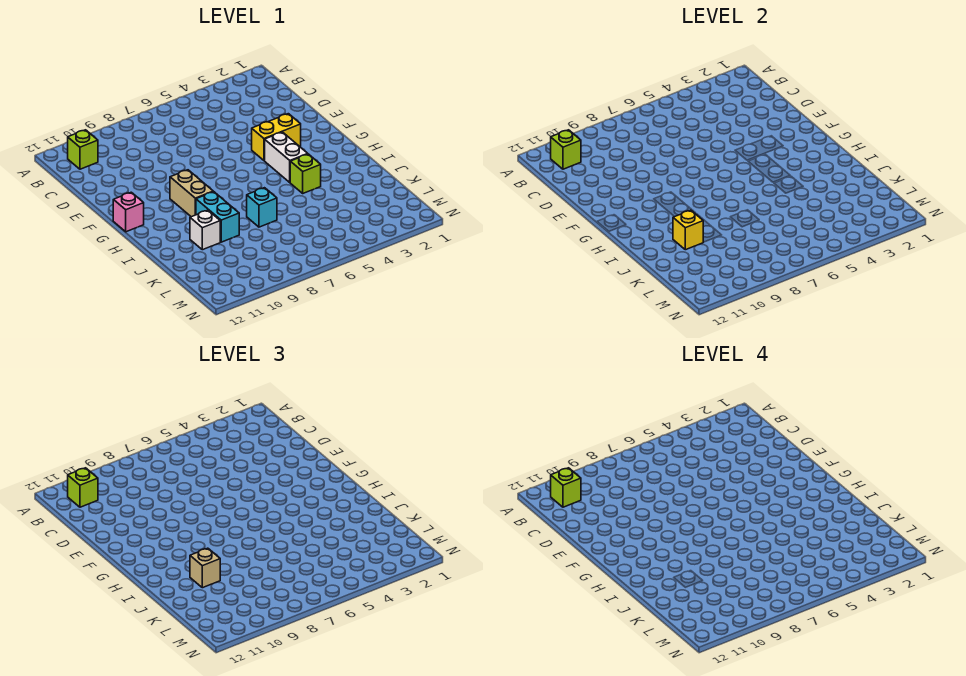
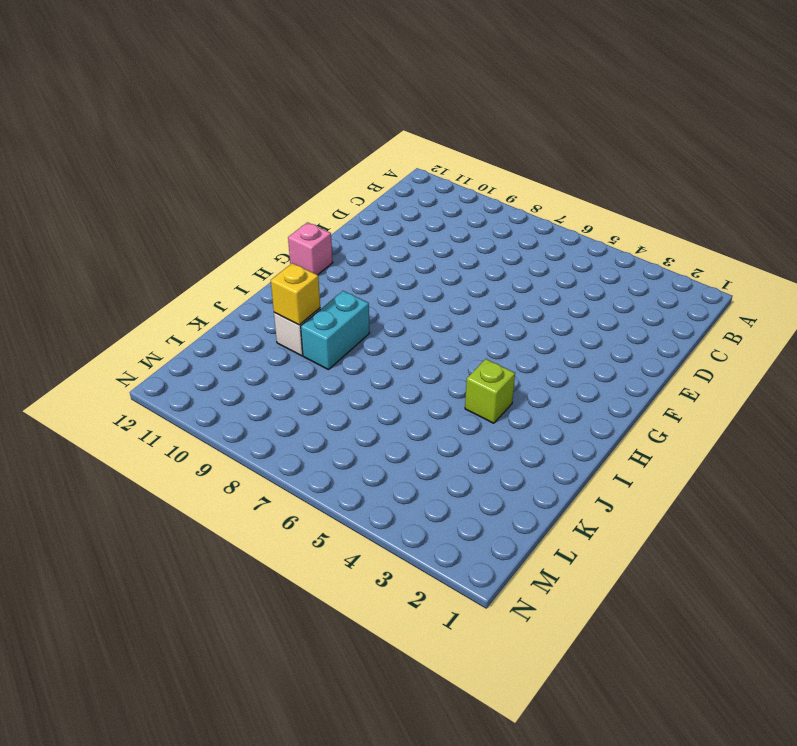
none -> lime brick B11 level 1
none -> yellow brick F3:F4 level 1
none -> white brick G4:H4 level 1

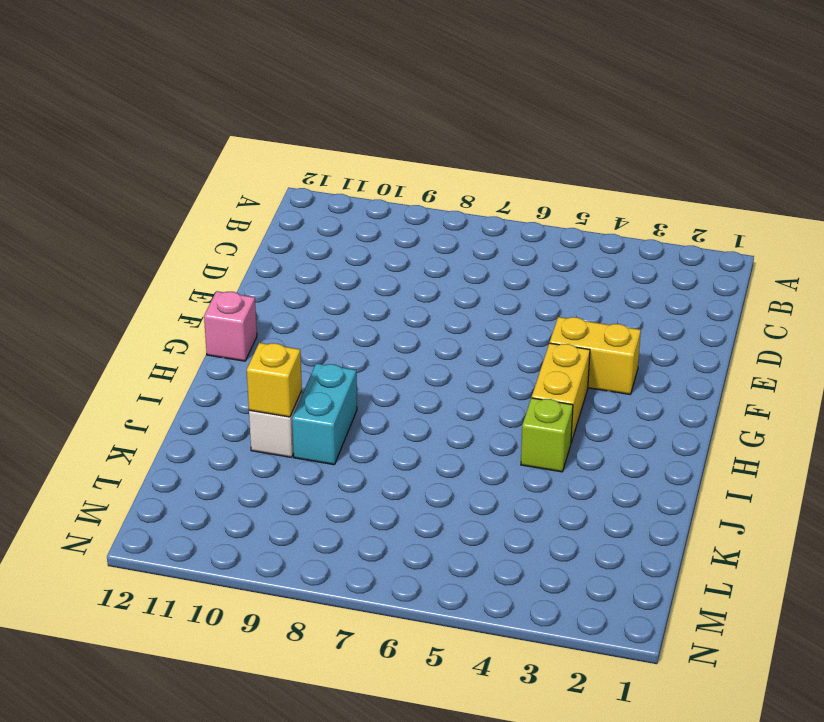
yellow brick G4:H4 level 1 -> white brick G4:H4 level 1
none -> lime brick B11 level 1
none -> tan brick G9:H9 level 1
none -> cyan brick J7 level 1

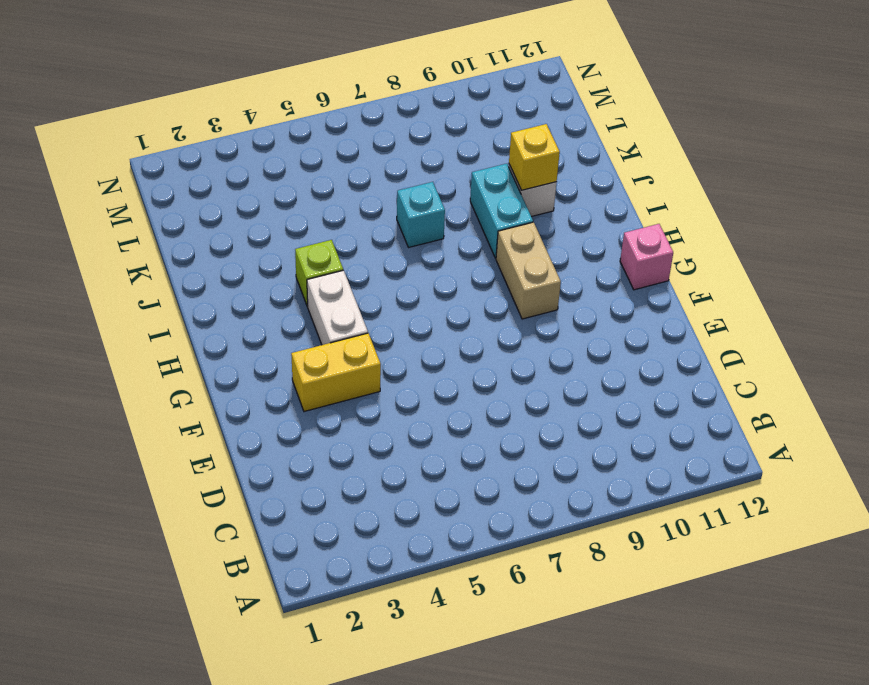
none -> lime brick B11 level 1
none -> lime brick B11 level 2
none -> lime brick B11 level 3

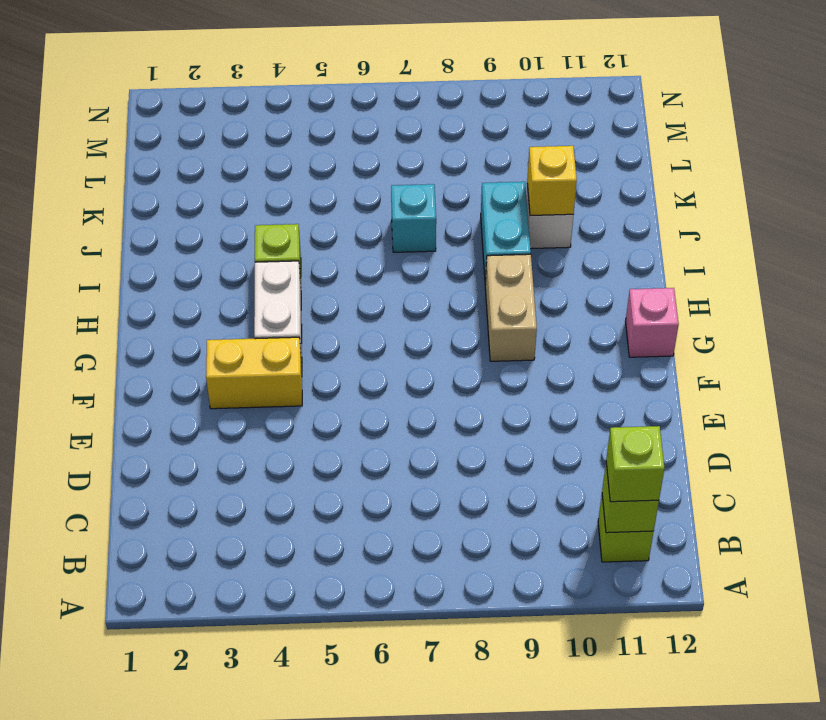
none -> tan brick J10 level 3
none -> lime brick B11 level 4

